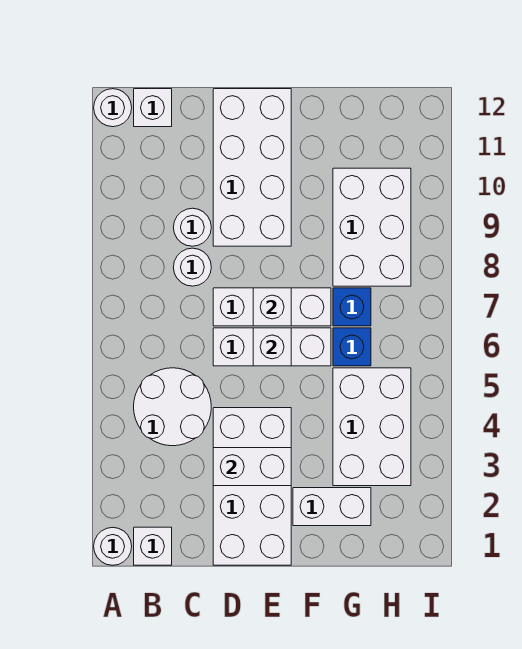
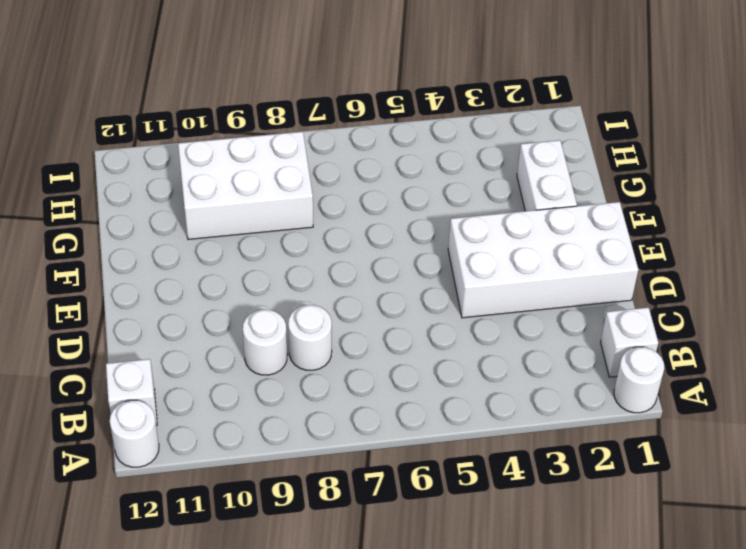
none -> white round brick B4:C5 level 1
none -> white brick D6:F6 level 1
none -> white brick D7:F7 level 1

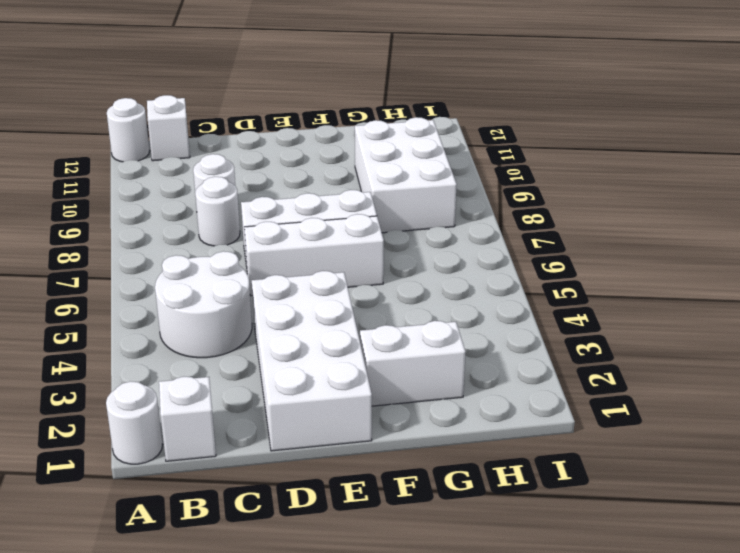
none -> white brick D9:E12 level 1
none -> white brick G3:H5 level 1
none -> blue brick G6 level 1

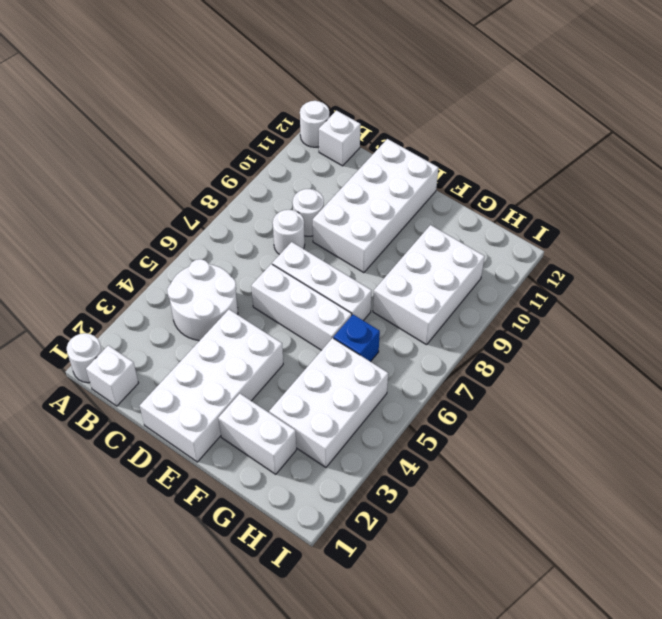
none -> blue brick G7 level 1
none -> white brick D3:E3 level 2
none -> white brick E6 level 2

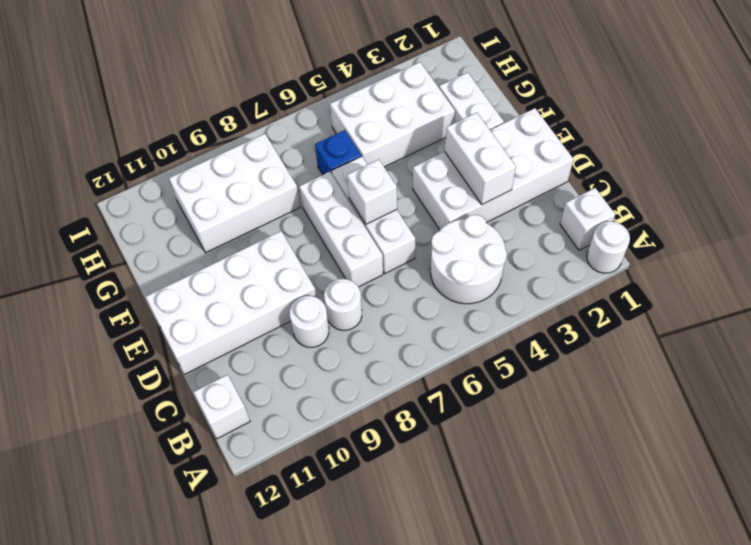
none -> white round brick A12 level 1
none -> blue brick G7 level 1
none -> white brick E7 level 2

